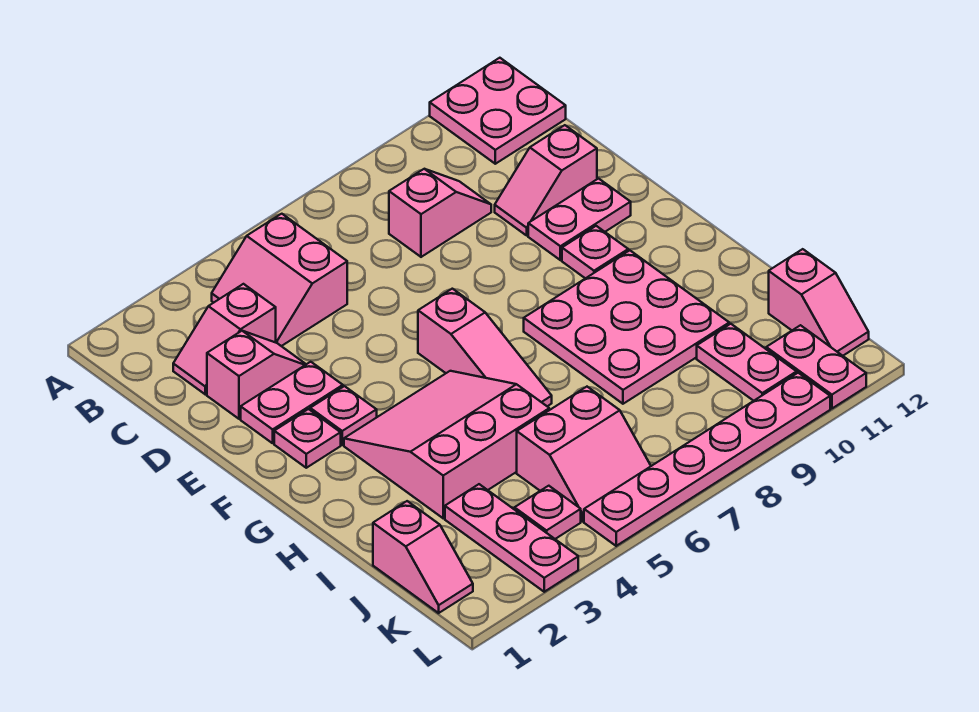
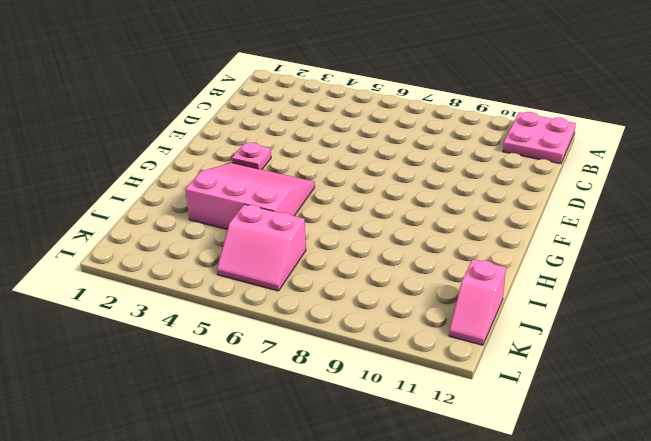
none -> pink slope B4:C5 level 1 top 5
none -> pink slope C2:C3 level 1 top 3
none -> pink slope C8:C9 level 1 top 8

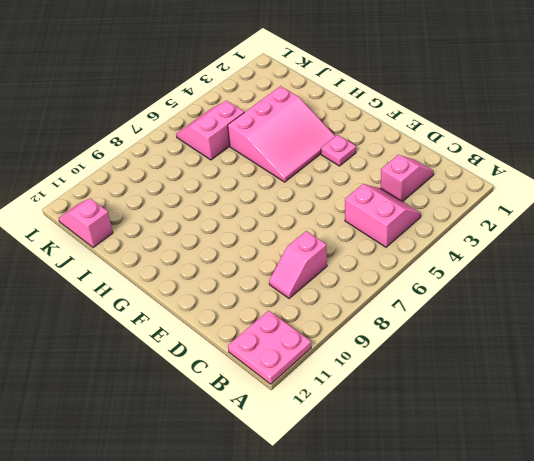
none -> pink slope D2:D3 level 1 top 2
none -> pink slope D10:D11 level 1 top 11
none -> pink plate E2:E3 level 1

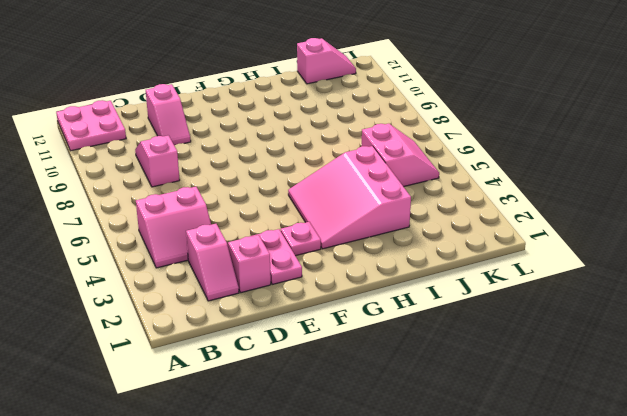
none -> pink plate E10:E11 level 1
none -> pink plate F2 level 1
none -> pink slope F6:H6 level 1 top F

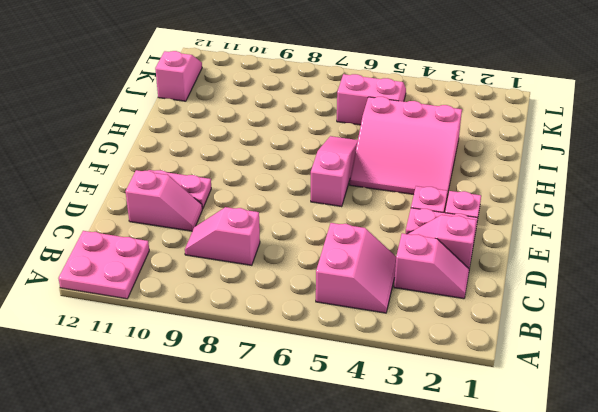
none -> pink plate F10 level 1
none -> pink plate G8:I10 level 1
none -> pink slope J1:K1 level 1 top J

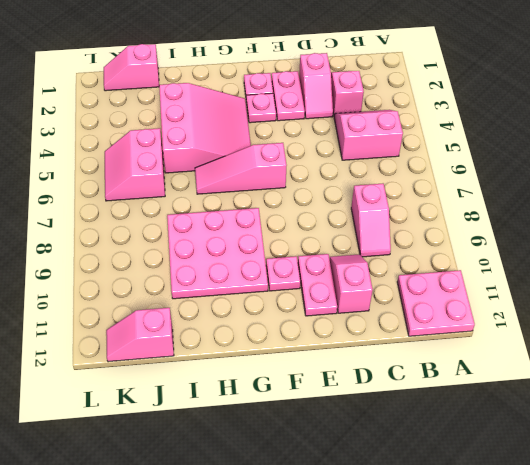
none -> pink plate J3:L3 level 1
none -> pink plate J10:K10 level 1
none -> pink plate K4 level 1

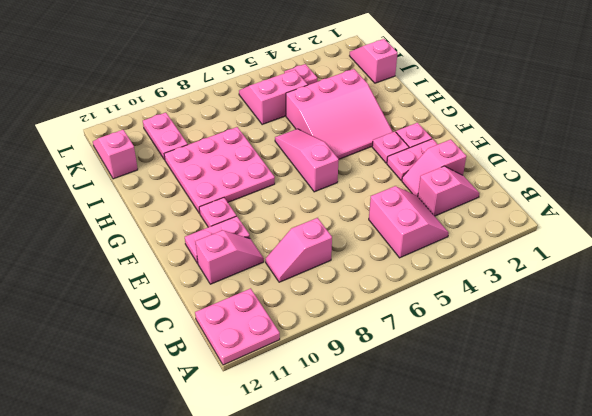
none -> pink plate J3:L3 level 1
none -> pink plate K11:L11 level 1
none -> pink plate L5:L10 level 1

